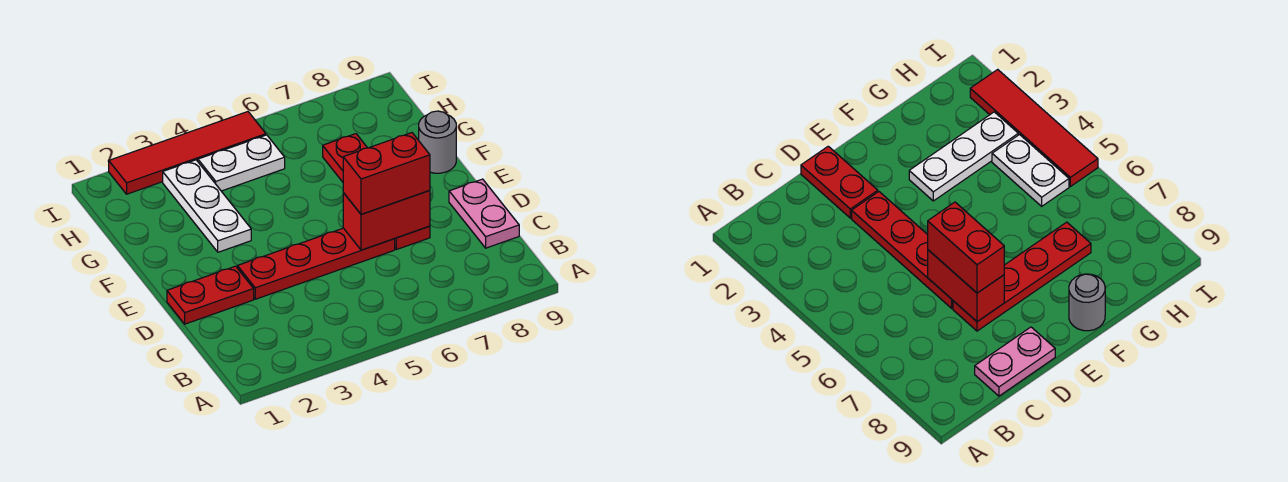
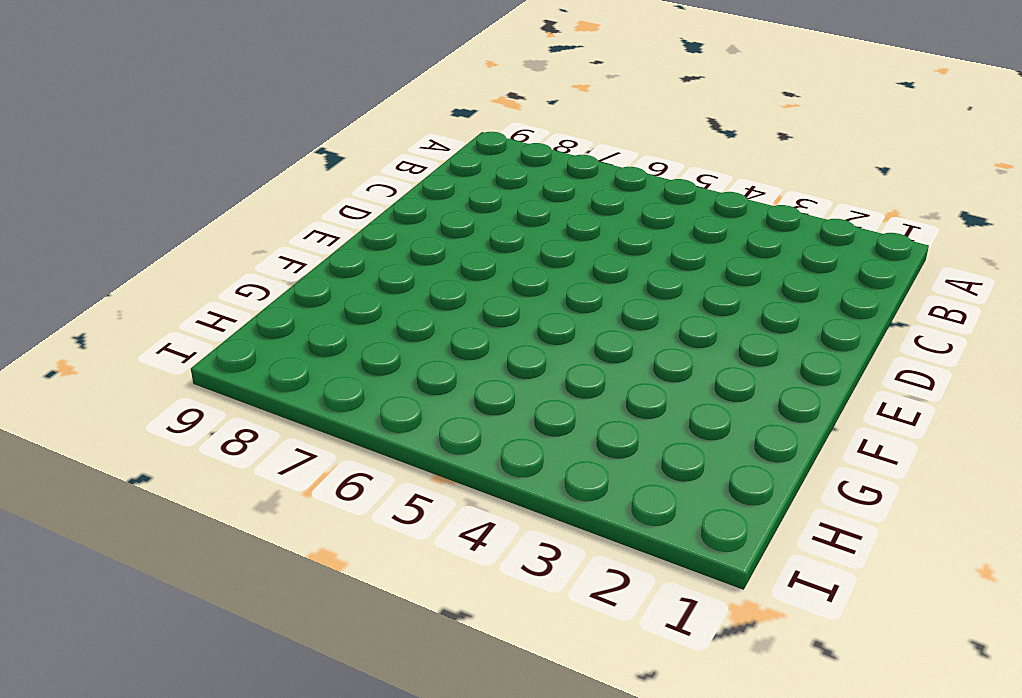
none -> pink plate C9:D9 level 1
none -> red plate D1:D2 level 1

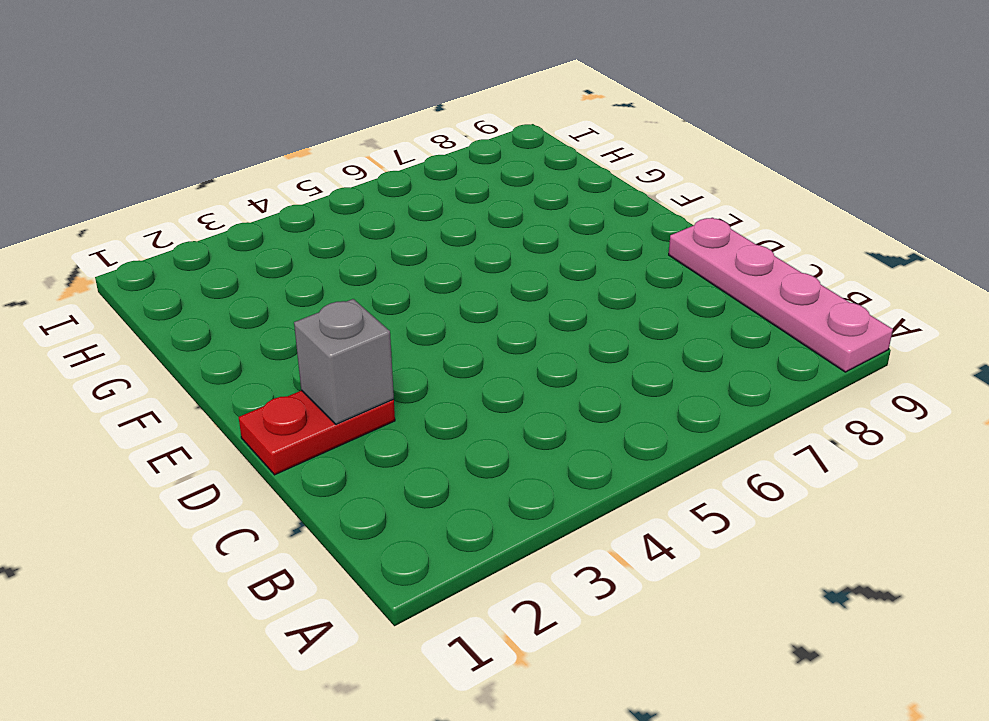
pink plate A9:D9 level 1 -> pink plate C9:D9 level 1
grey brick D2 level 2 -> none
none -> red plate D3:D6 level 1
none -> red plate D7:G7 level 1

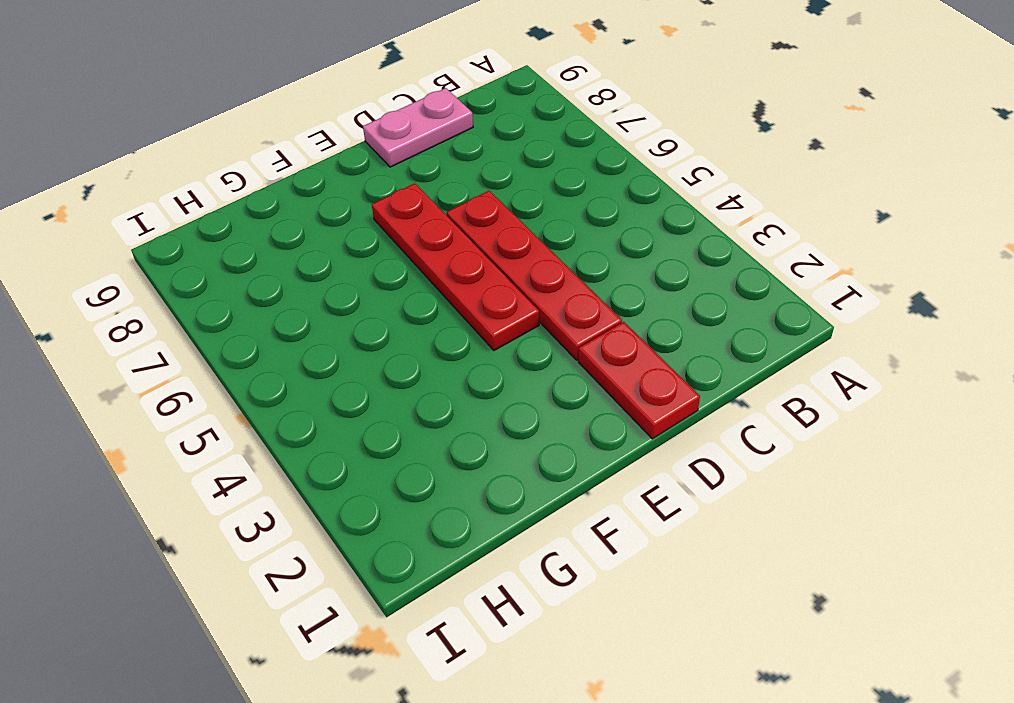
red plate E4:E7 level 1 -> red plate D7:G7 level 1
none -> white plate F3:H3 level 1
none -> grey round brick F9 level 1

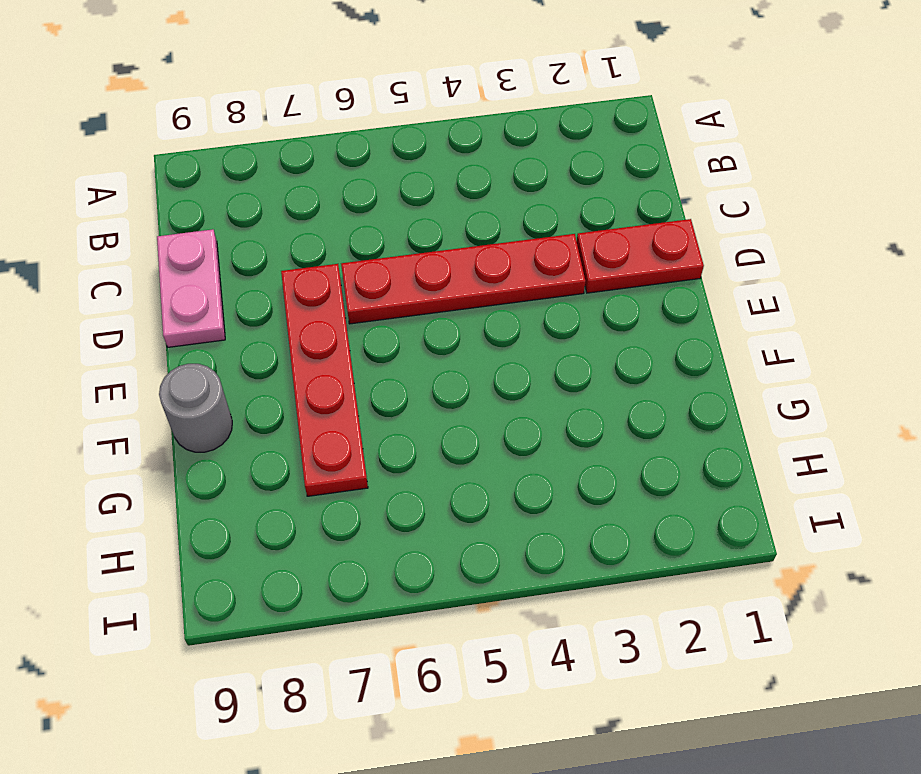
none -> white plate F3:H3 level 1
none -> white plate H4:H5 level 1

